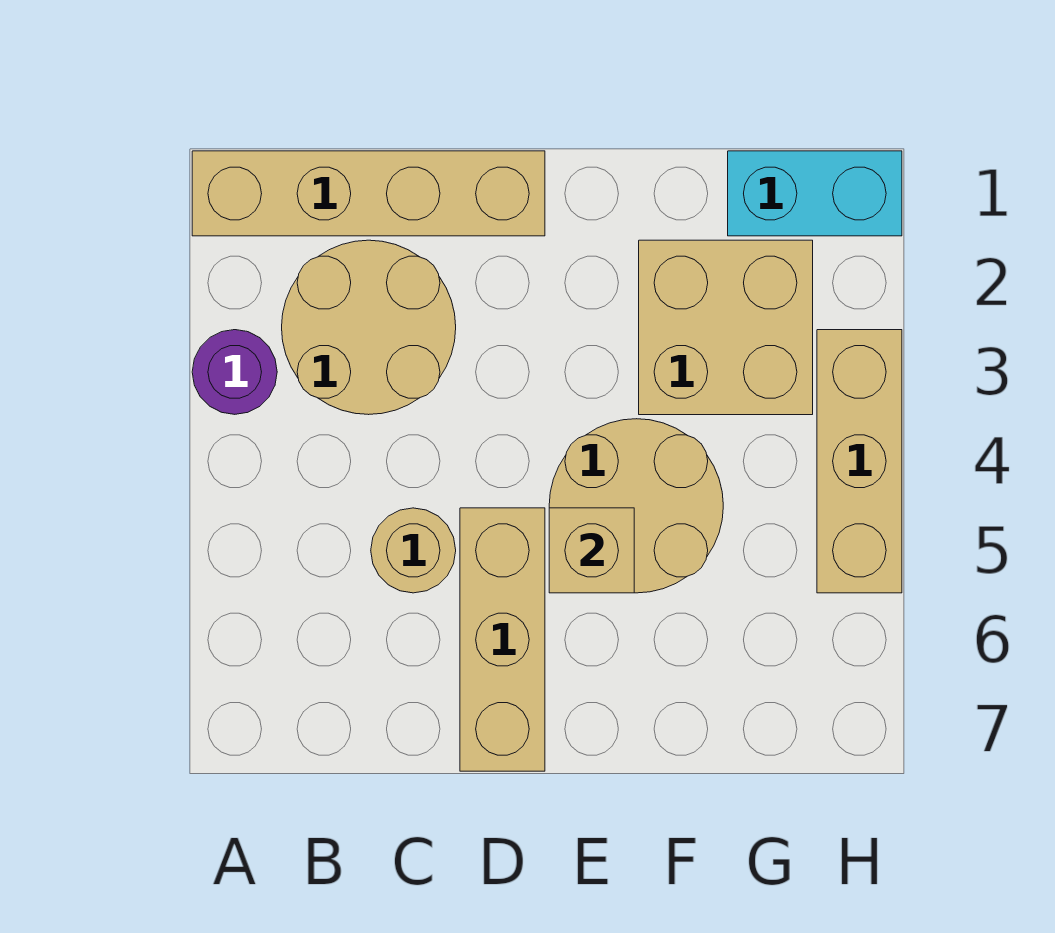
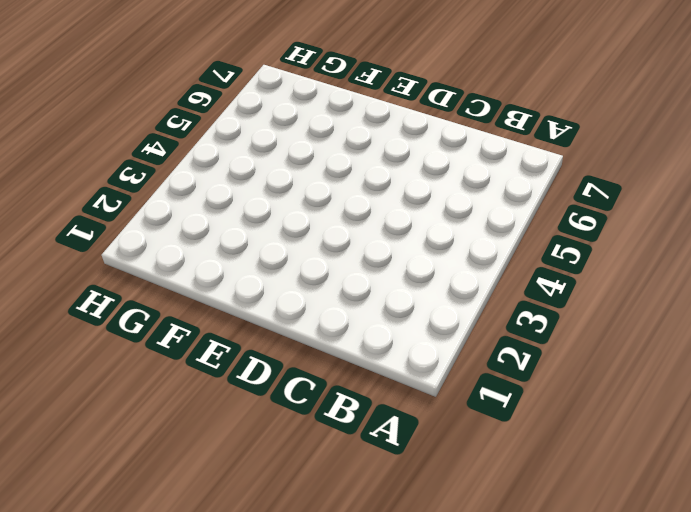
none -> tan brick A1:D1 level 1
none -> purple round brick A3 level 1

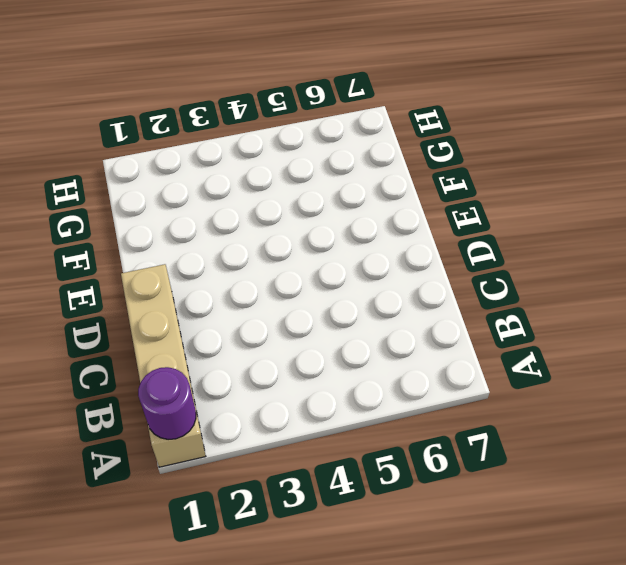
purple round brick A1 level 2 -> purple round brick A3 level 1
none -> tan round brick B2:C3 level 1
none -> tan round brick C5 level 1

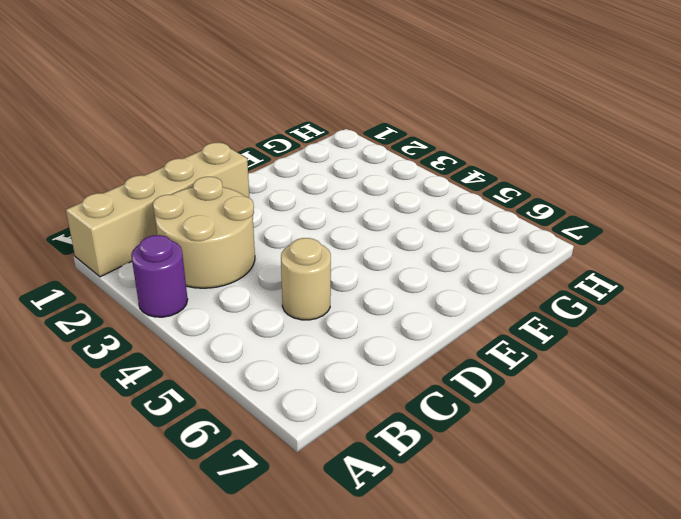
none -> tan brick D5:D7 level 1
none -> tan round brick E4:F5 level 1

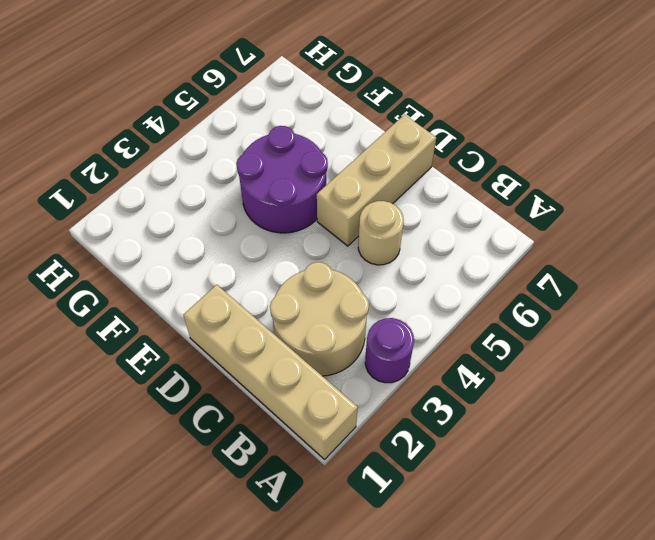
purple round brick E4:F5 level 1 -> tan round brick E4:F5 level 1
none -> tan brick F2:G3 level 1
none -> cyan brick G1:H1 level 1

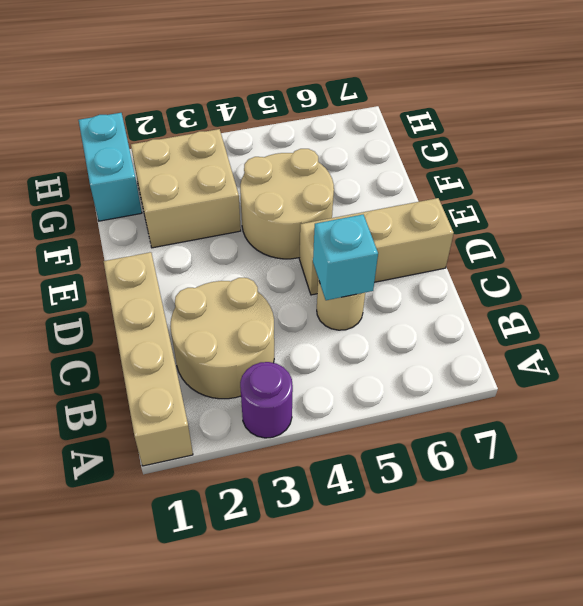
cyan brick C5 level 2 -> none
none -> tan brick H3:H5 level 1
none -> tan brick E5 level 2

